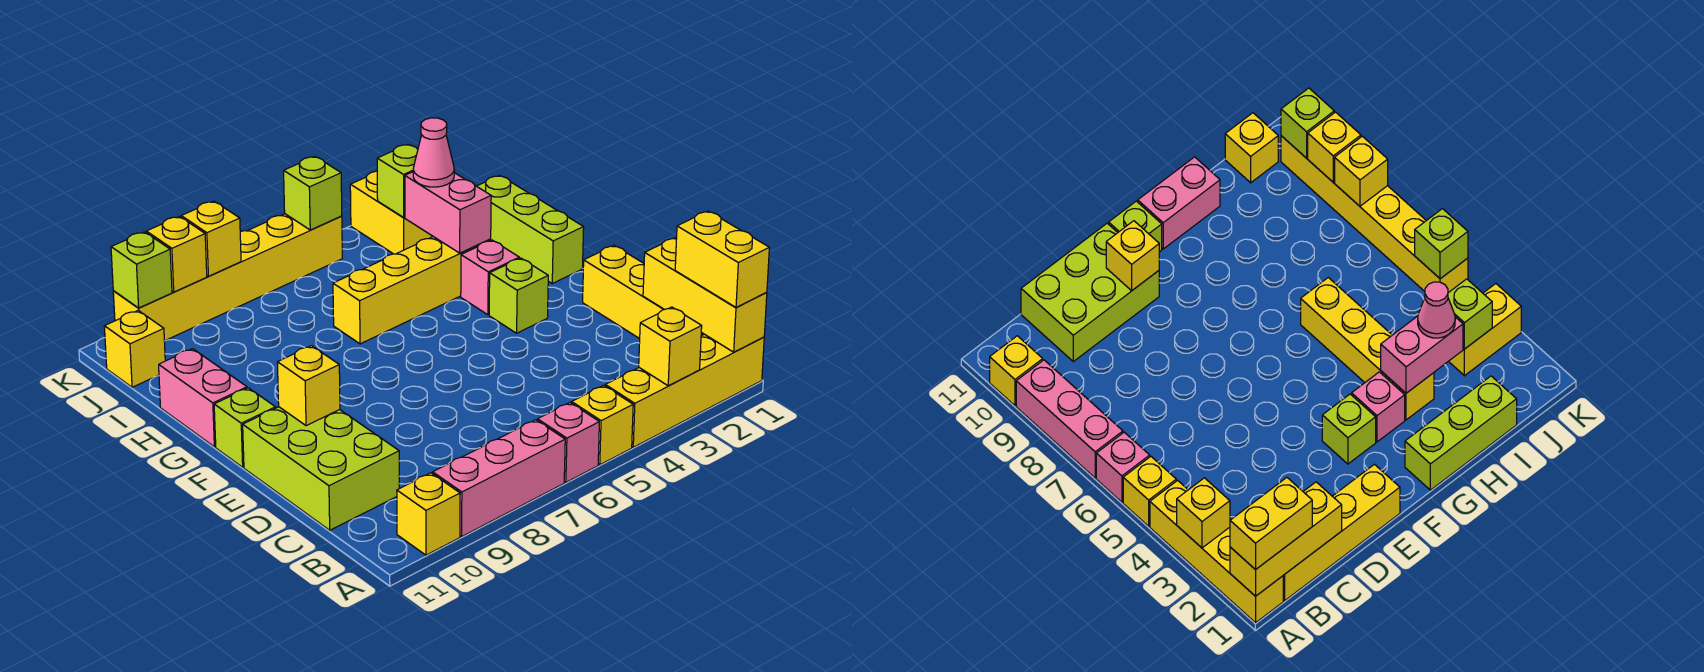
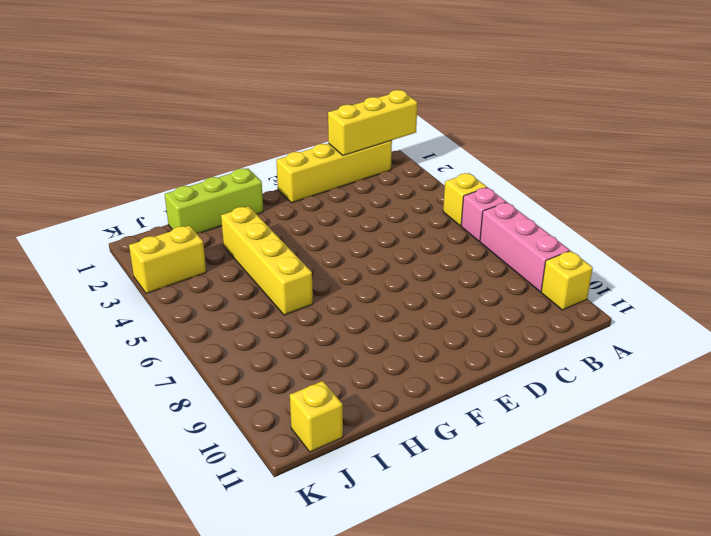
none -> yellow brick A1:A4 level 1
none -> lime brick C10:E11 level 1
none -> lime brick F3 level 1

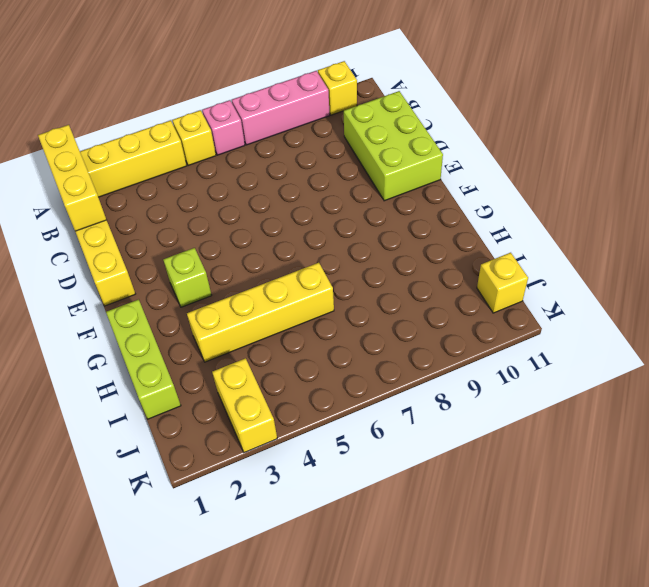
none -> lime brick F11 level 1
none -> pink brick G3 level 1
none -> pink brick G11:H11 level 1

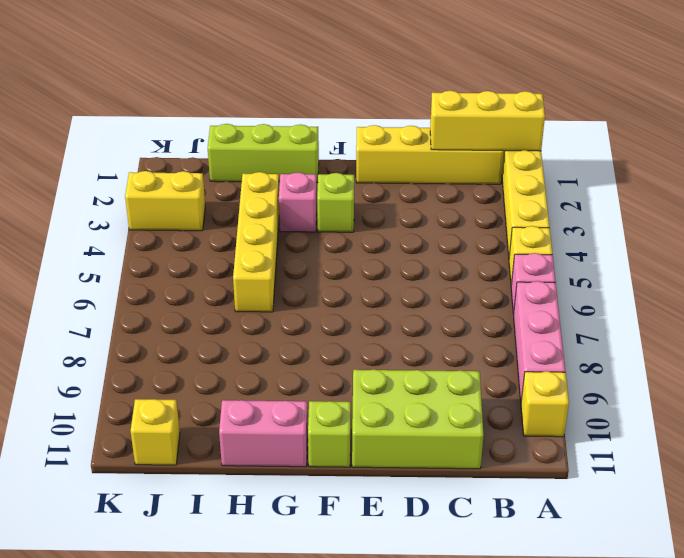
none -> yellow brick K5:K10 level 1
none -> yellow brick A3 level 2
none -> yellow brick E10 level 2

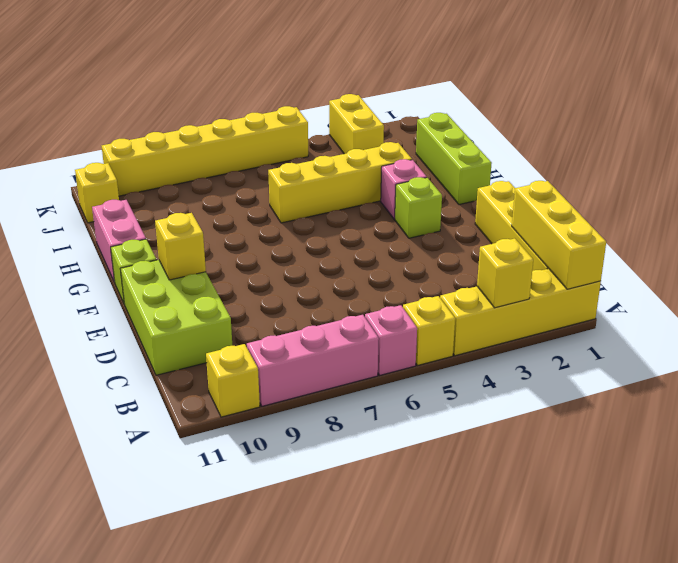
none -> pink brick H3:I3 level 2
none -> lime brick J3 level 2
none -> lime brick K5 level 2

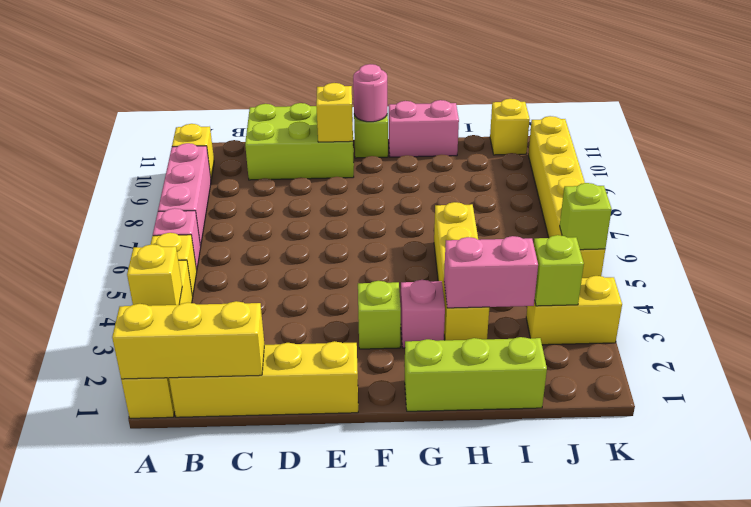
pink round brick F11 level 2 -> none
none -> yellow brick K8 level 2
none -> yellow brick K9 level 2
none -> lime brick K10 level 2

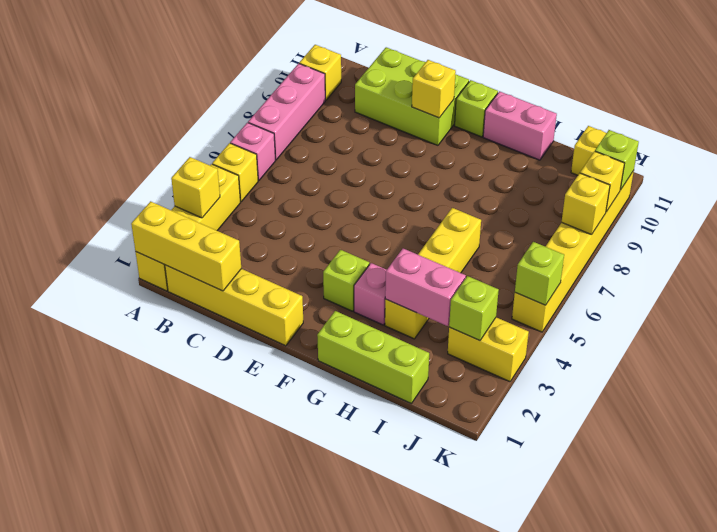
none -> yellow brick A1:B1 level 3
none -> pink cone I3 level 3

